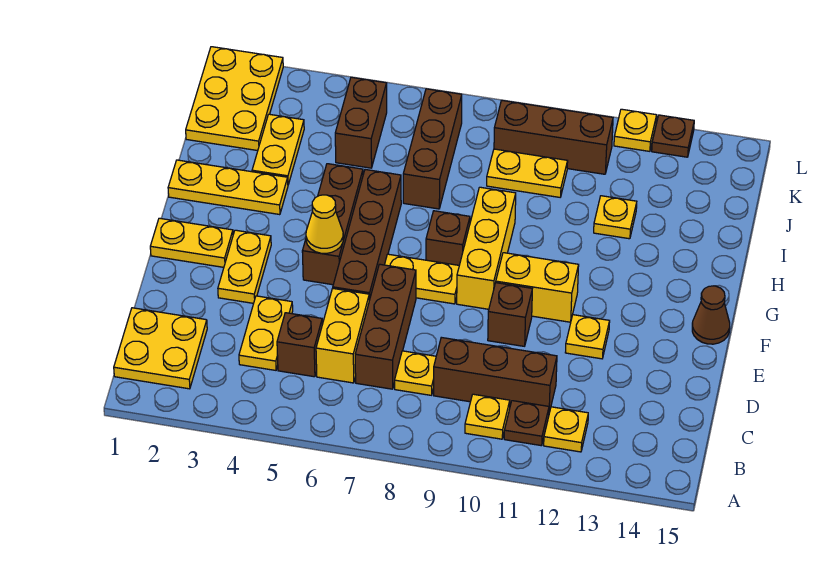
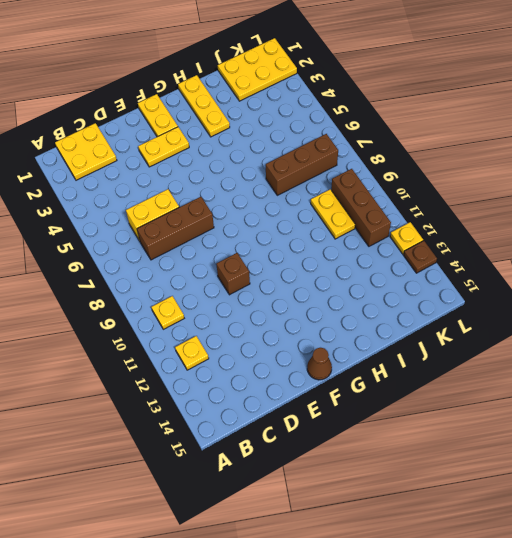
none -> brown plate B11 level 1
none -> yellow plate C4:D4 level 1
none -> brown brick C5 level 1
none -> yellow plate C8 level 1

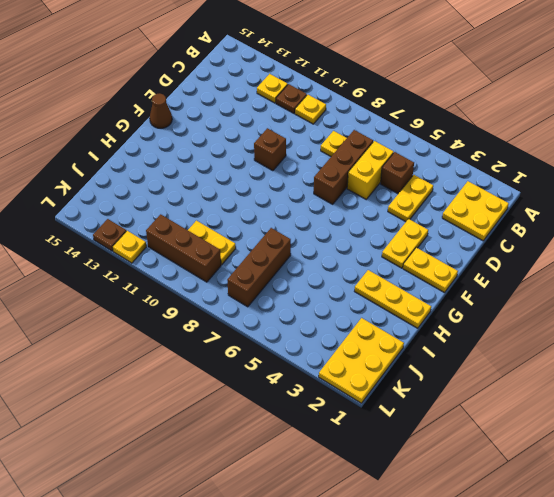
none -> brown brick C9:C11 level 1
none -> brown brick E6:H6 level 1
none -> yellow plate E12 level 1
none -> brown brick F5:H5 level 1

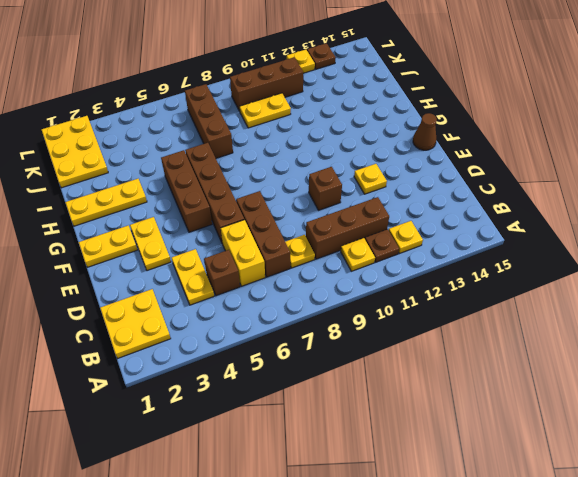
none -> yellow plate F7:F8 level 1
none -> yellow brick F9:H9 level 1
none -> yellow brick F10:F11 level 1
none -> brown brick G8 level 1

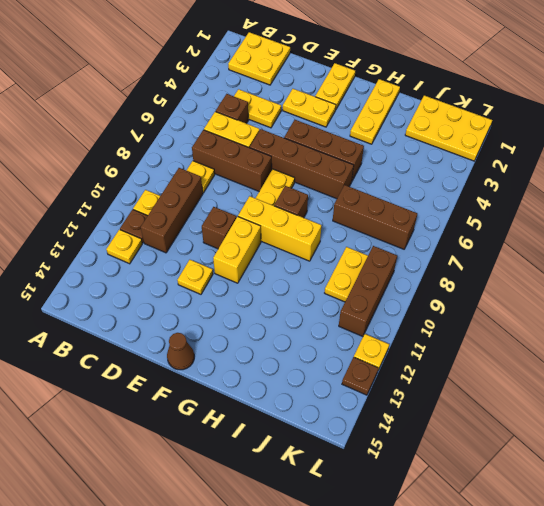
none -> yellow plate I3:J3 level 1
none -> yellow plate I12 level 1
none -> brown brick J5:K5 level 1
none -> yellow cone F5 level 2

